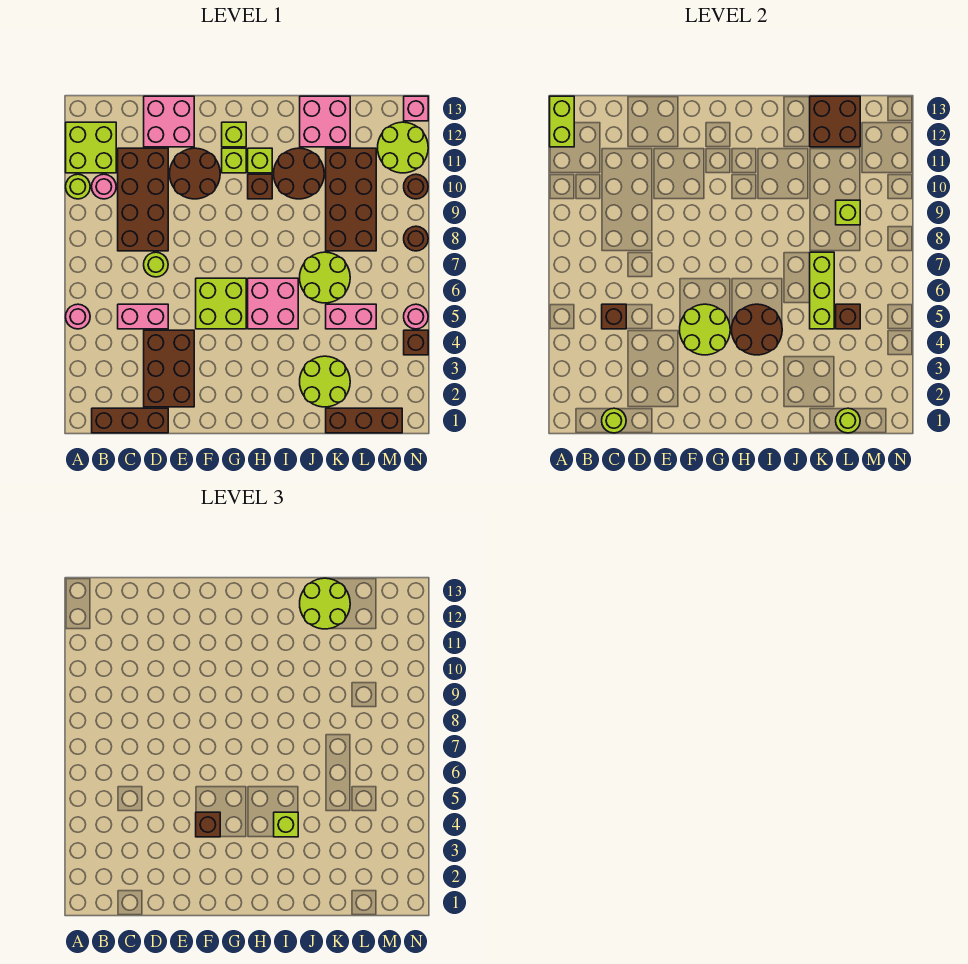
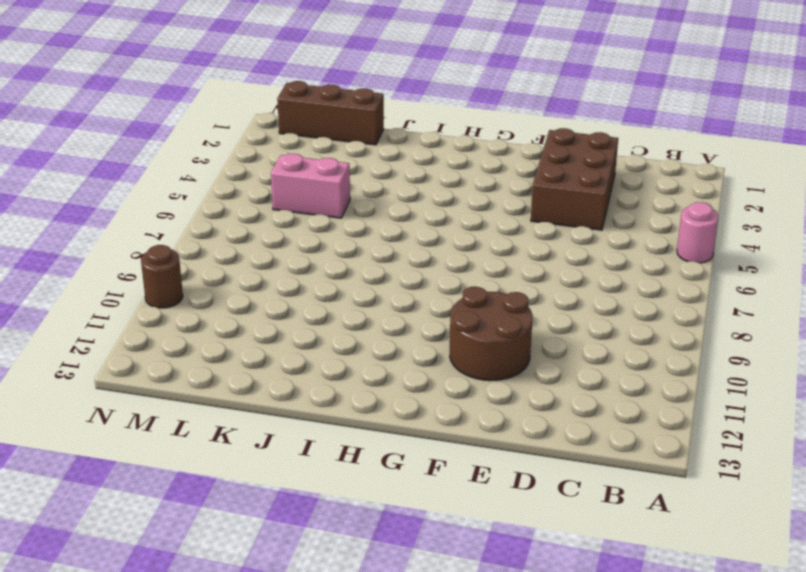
none -> lime round brick A10 level 1
none -> lime brick A11:B12 level 1
none -> brown brick B1:D1 level 1
none -> pink round brick B10 level 1

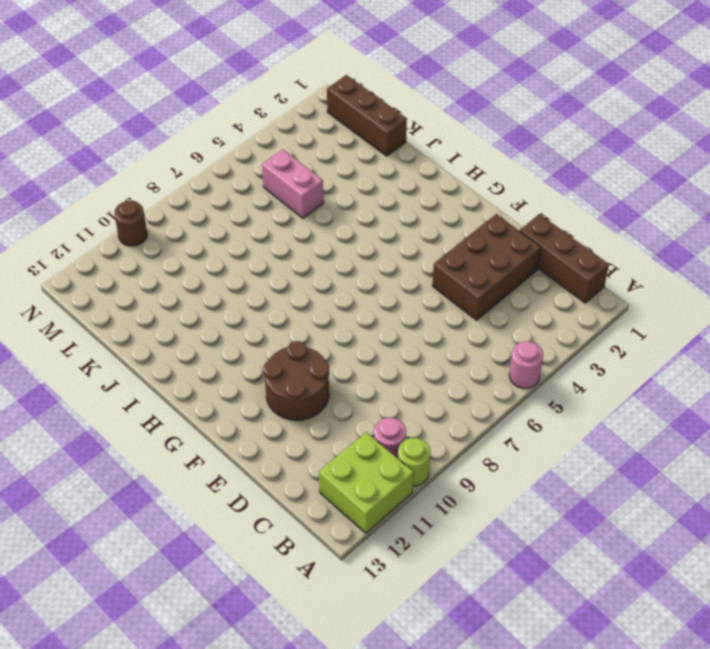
none -> pink brick C5:D5 level 1
none -> brown brick C8:D11 level 1
none -> lime round brick D7 level 1
none -> pink brick D12:E13 level 1

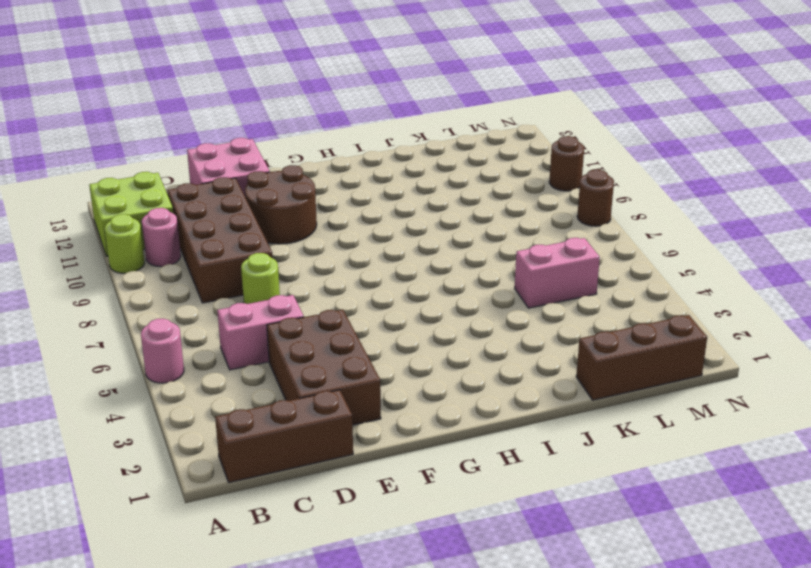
none -> lime brick F5:G6 level 1
none -> lime brick G11 level 1
none -> lime brick G12 level 1
none -> pink brick H5:I6 level 1

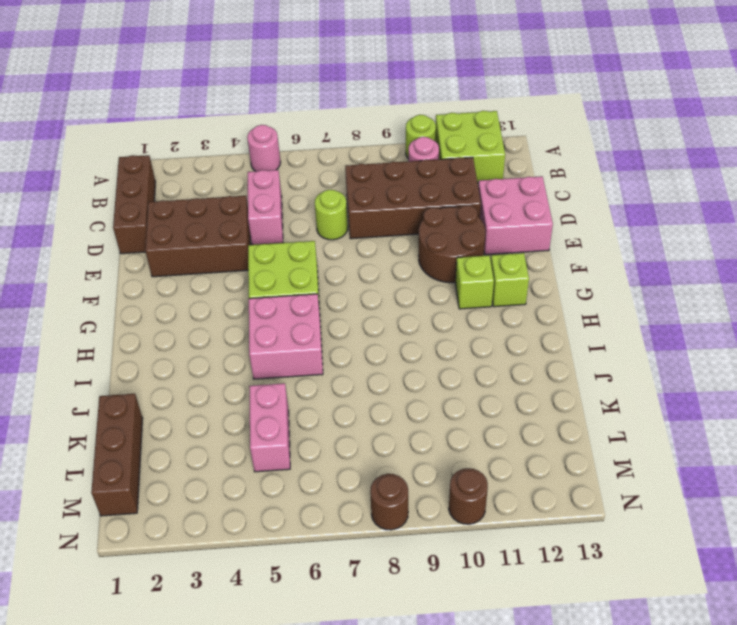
none -> brown brick H10 level 1
none -> lime brick H11 level 1
none -> brown round brick I10:J11 level 1
none -> lime round brick J2:K3 level 1

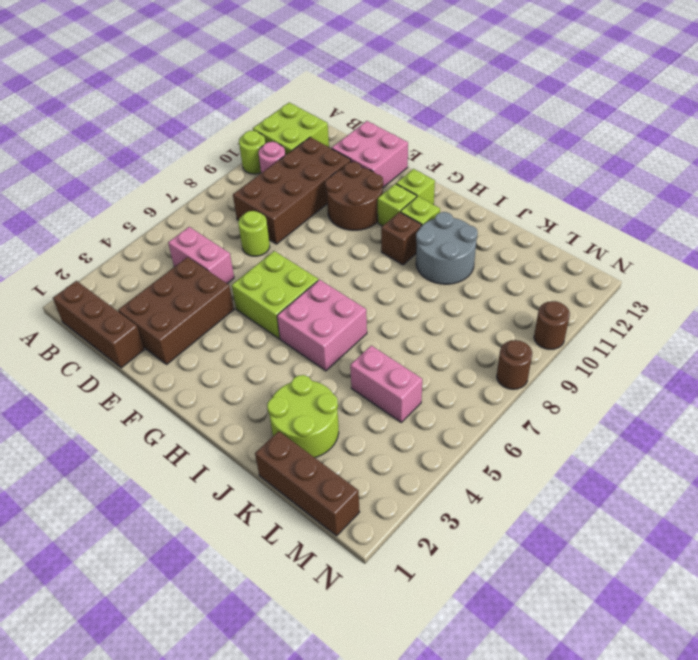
grey round brick I10:J11 level 1 -> brown round brick I10:J11 level 1
none -> pink round brick A5 level 1
none -> lime round brick J6:K7 level 1
none -> pink brick J12:K13 level 1
none -> brown brick K8:L11 level 1

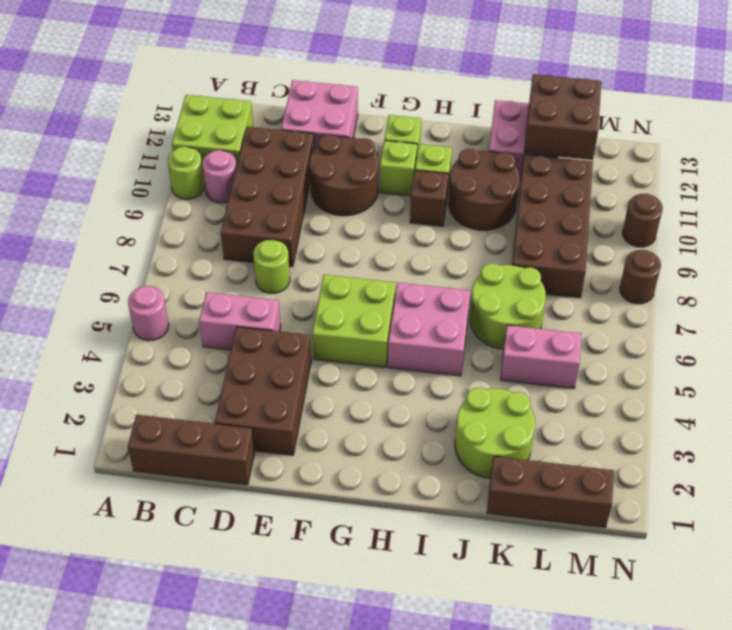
none -> lime round brick M11:N12 level 1
none -> brown brick N4 level 1
none -> pink round brick N5 level 1
none -> pink brick N13 level 1

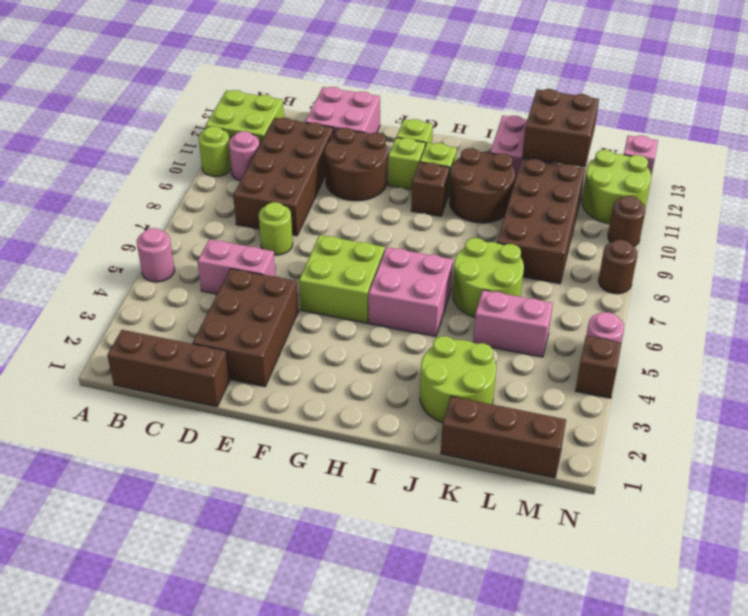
none -> lime brick A12:A13 level 2
none -> lime round brick C1 level 2
none -> brown brick C5 level 2
none -> lime round brick F4:G5 level 2

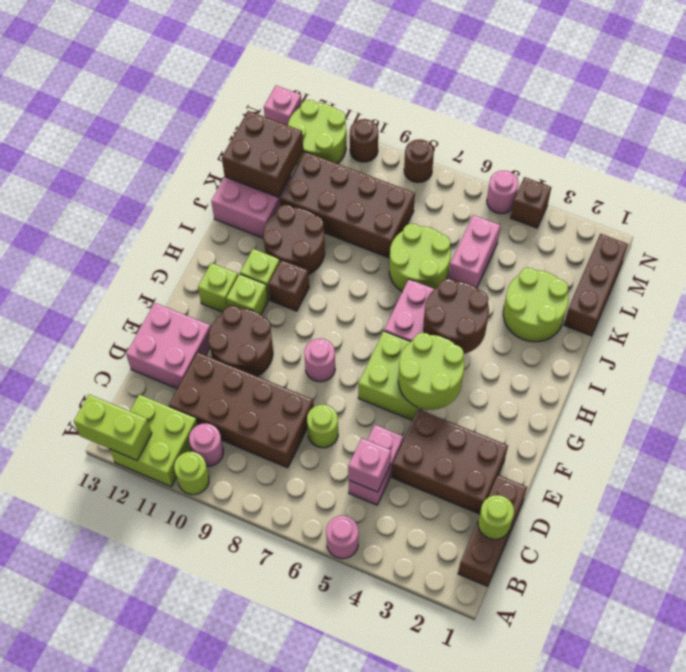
pink brick C5 level 2 -> brown brick C5 level 2
pink round brick F8 level 1 -> none
none -> lime brick K5:K7 level 2
none -> lime round brick L1 level 2
none -> brown brick L5 level 2
none -> lime brick L9 level 2

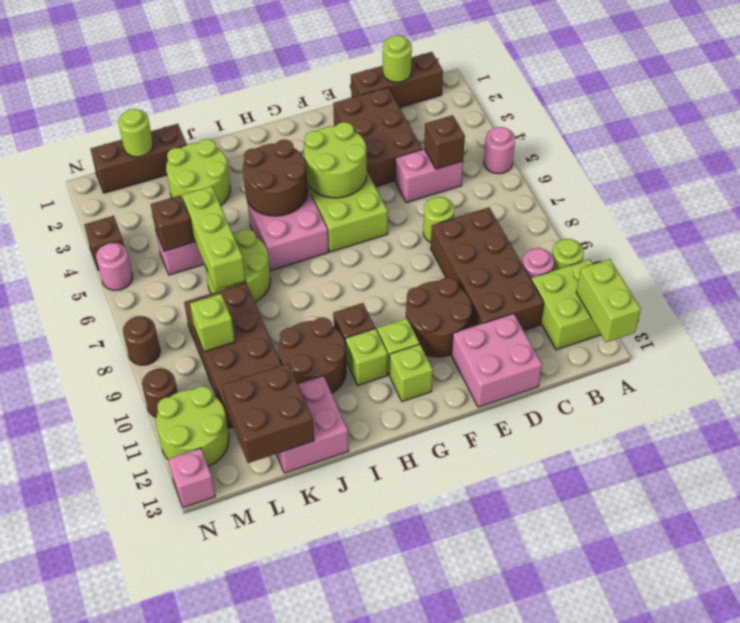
none -> brown brick F4 level 3
none -> lime brick I4 level 3
none -> lime round brick J12:K13 level 3

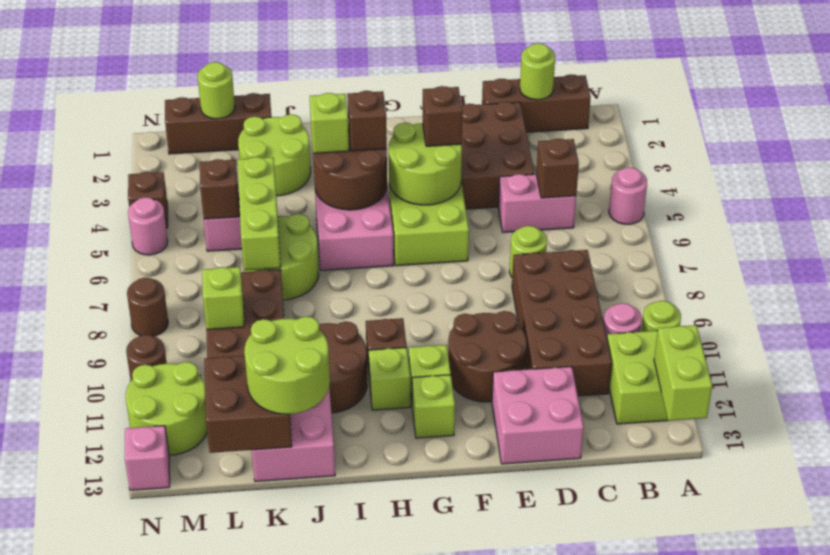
brown brick H4 level 3 -> none

